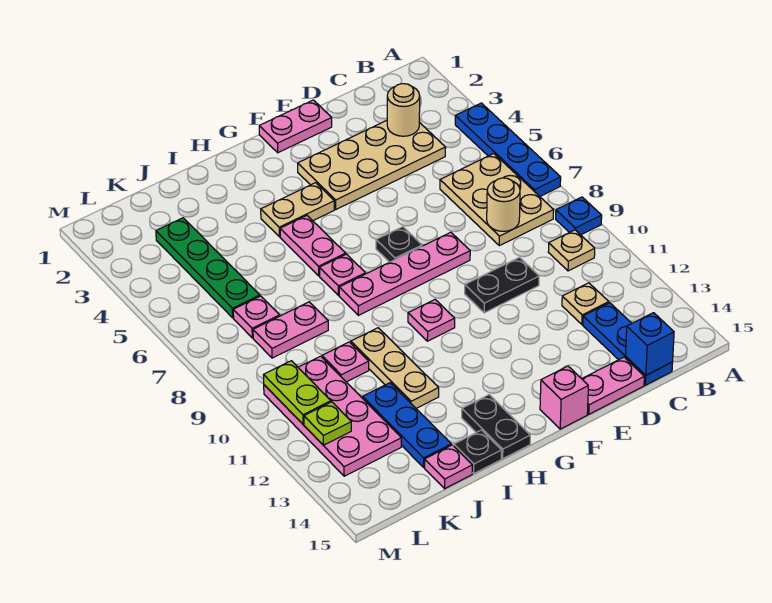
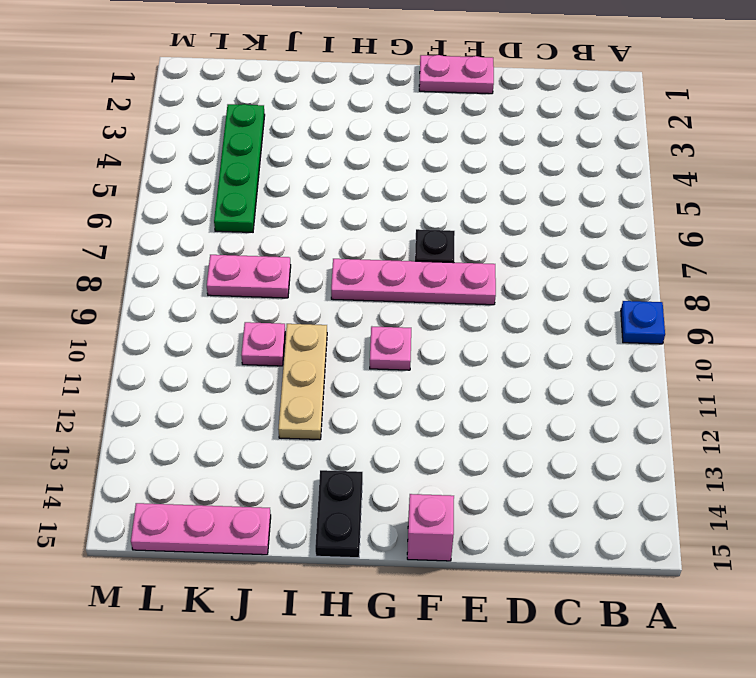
pink plate J15:L15 level 1 -> pink plate J15 level 1
none -> blue plate A4:A7 level 1
none -> tan plate B6:C8 level 1
none -> tan plate B10 level 1
none -> tan plate C3:F4 level 1

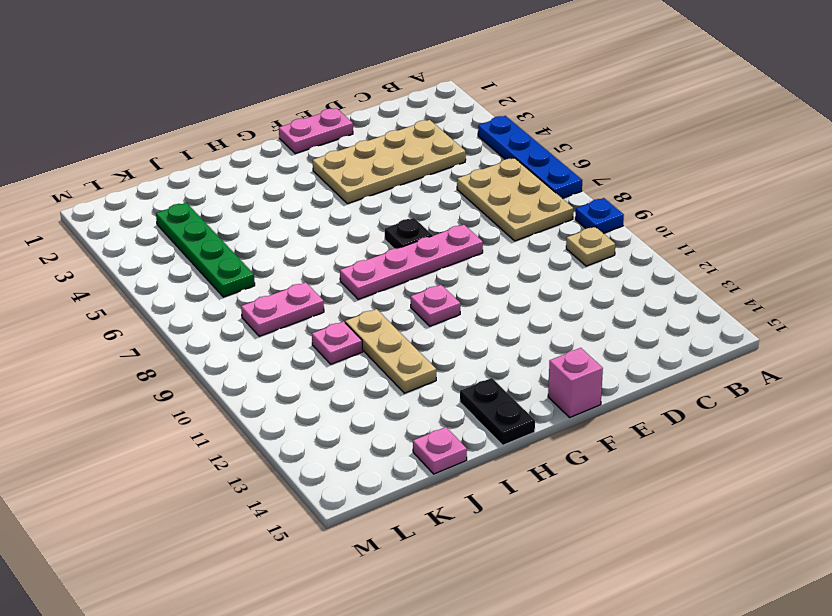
none -> tan plate C12 level 1
none -> blue plate C13:C15 level 1
none -> black plate D10:E10 level 1
none -> pink plate D15:E15 level 1

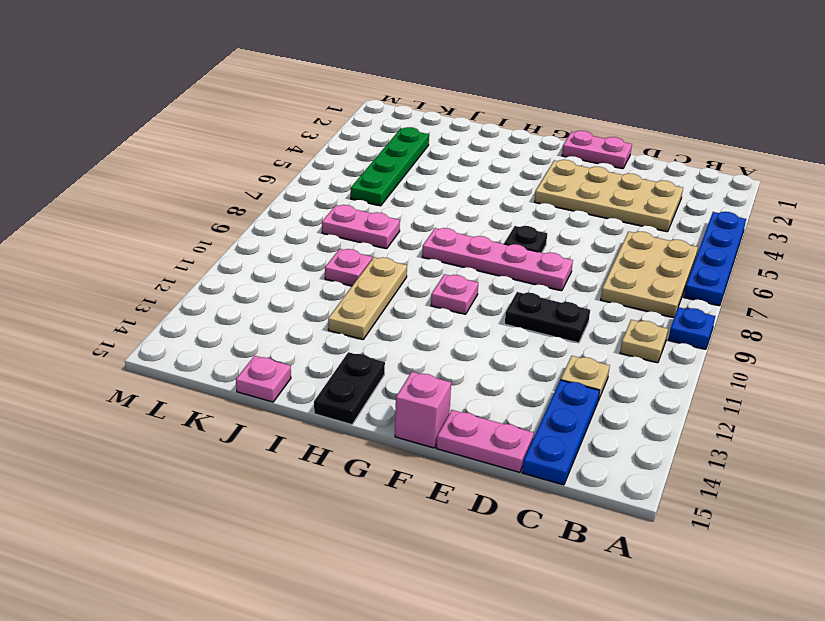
none -> tan plate G4:H4 level 1
none -> pink plate H5:H6 level 1
none -> pink plate H7 level 1
none -> black plate I15 level 1

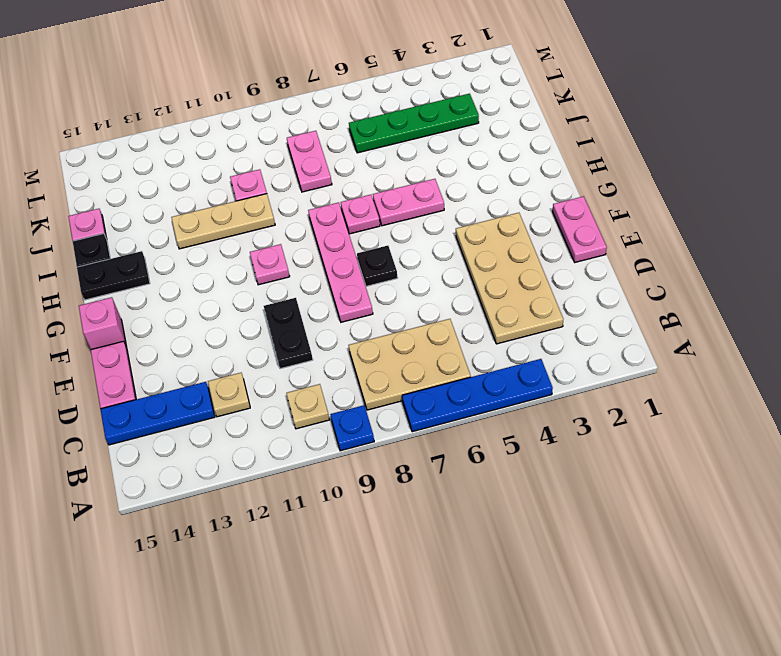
none -> tan plate G4:H4 level 1
none -> blue plate J12:J14 level 1
none -> pink plate K7 level 1
none -> pink plate K10:L13 level 1

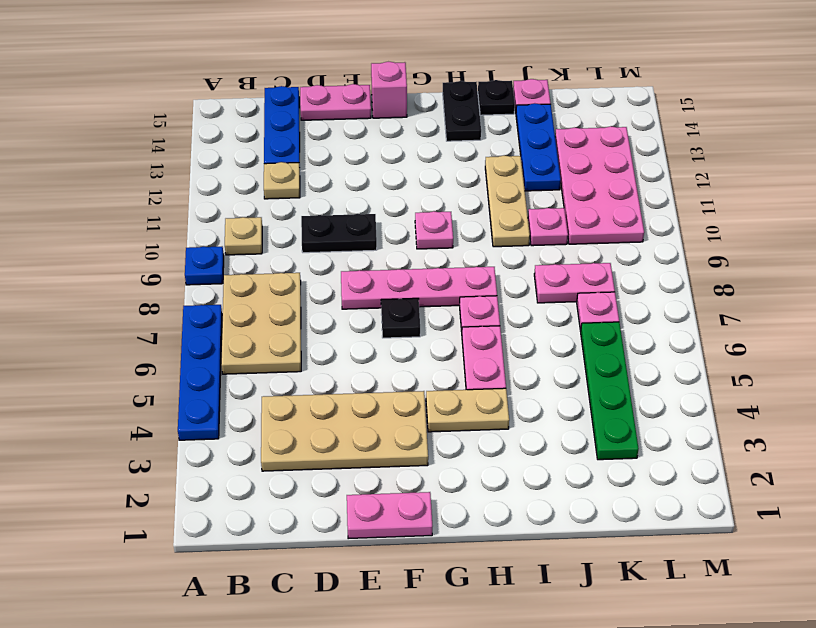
none -> tan round brick C3 level 2
none -> tan round brick C8 level 2
none -> blue brick C15 level 2
none -> lime plate L10:L11 level 2

